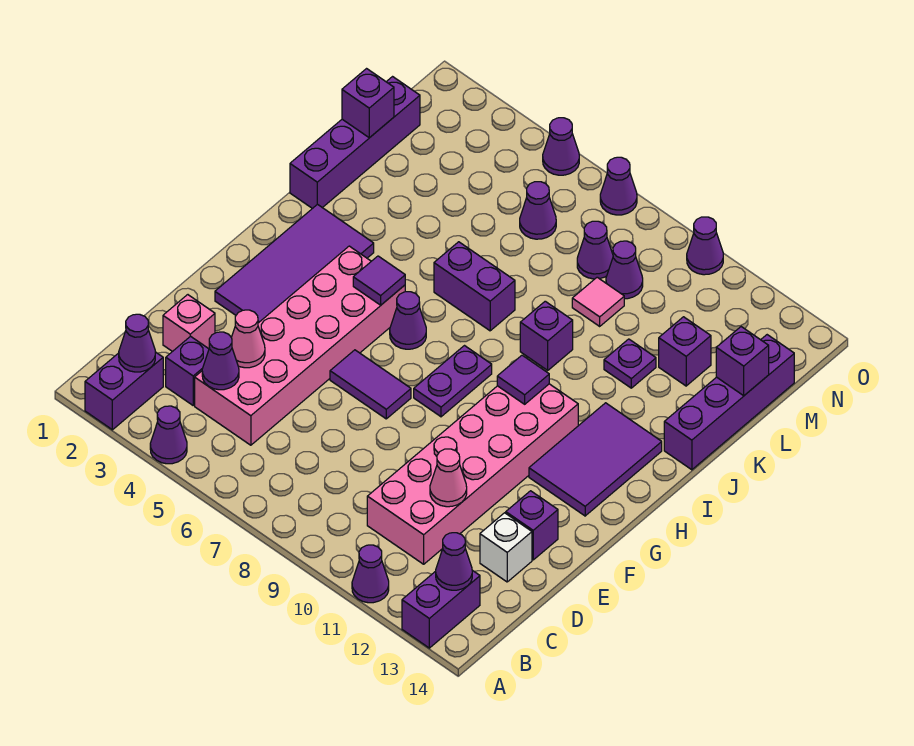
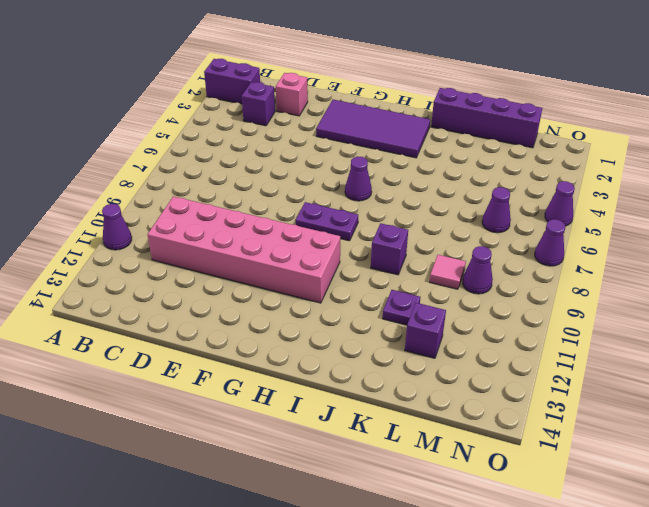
none -> purple cone A4 level 1
none -> purple brick A13:B13 level 1
none -> pink brick C4:H5 level 1
none -> white brick D13 level 1

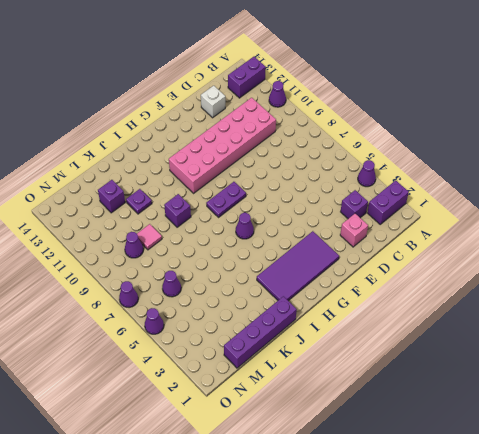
none -> pink brick C4:H5 level 1
none -> purple brick E13 level 1
none -> purple tile F6:F7 level 1
none -> purple tile G12:I13 level 1

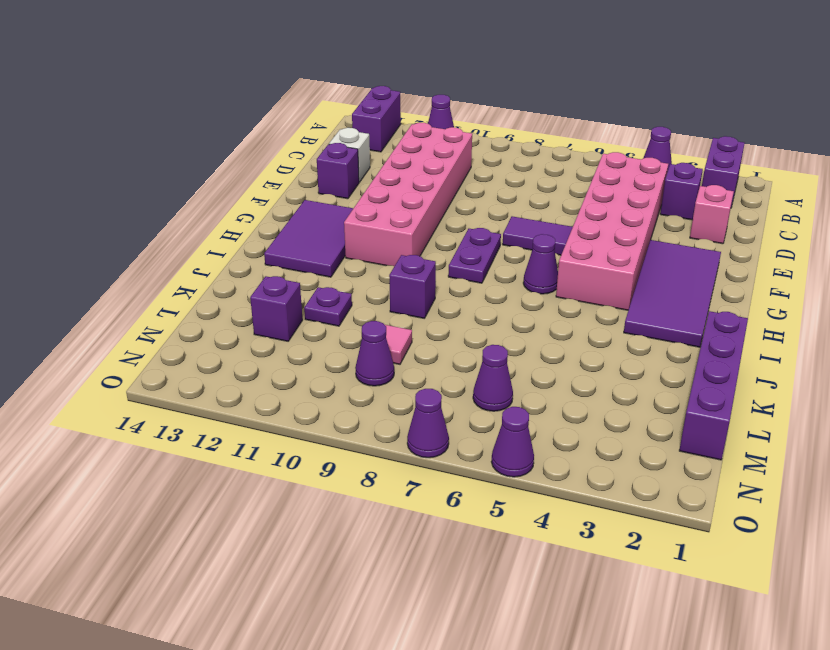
none -> purple brick J6:J7 level 1
none -> purple brick J14:M14 level 1
none -> purple cone M8 level 1
none -> purple cone O10 level 1

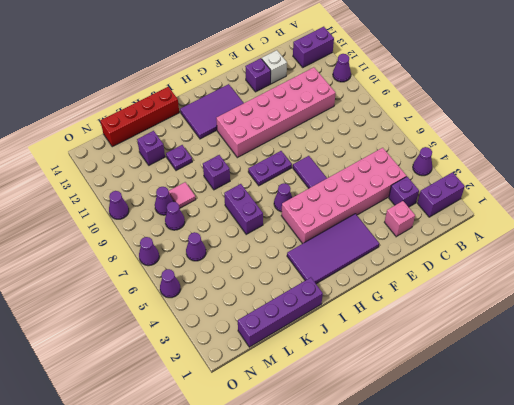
red brick J14:M14 level 1 -> purple brick J14:M14 level 1
none -> purple cone B2 level 2
none -> purple cone B13 level 2
none -> purple cone C4 level 2
none -> pink cone D4 level 2

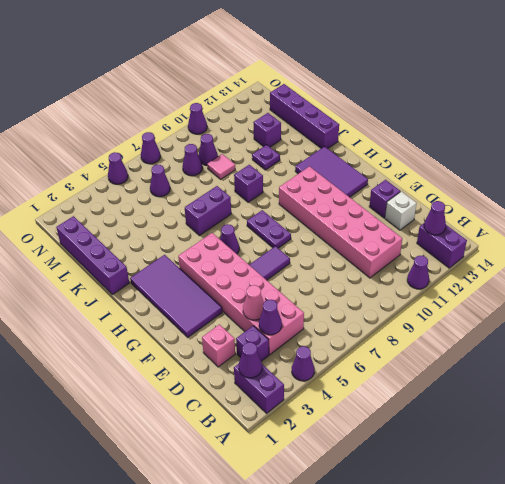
none -> pink cone D11 level 2
none -> purple tile H5 level 2
none -> purple tile H10 level 2
none -> purple brick L1 level 2

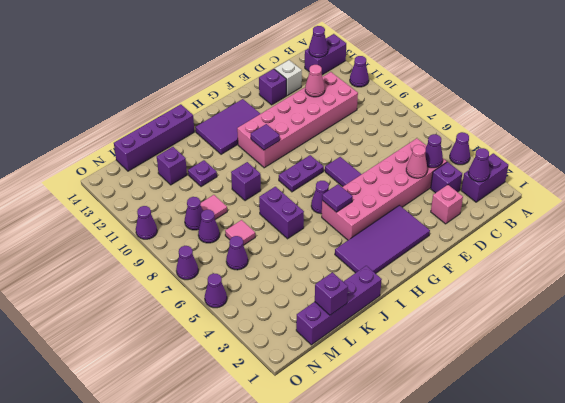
pink tile L7 level 1 -> none
none -> purple brick L14 level 2

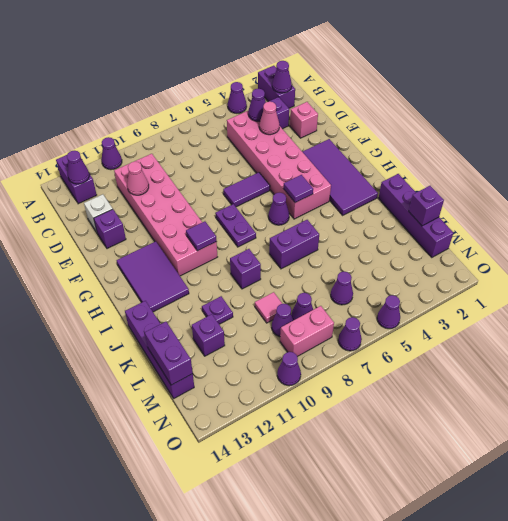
purple brick L14:M14 level 2 -> purple brick L14 level 2
pink brick N8:N9 level 1 -> none

